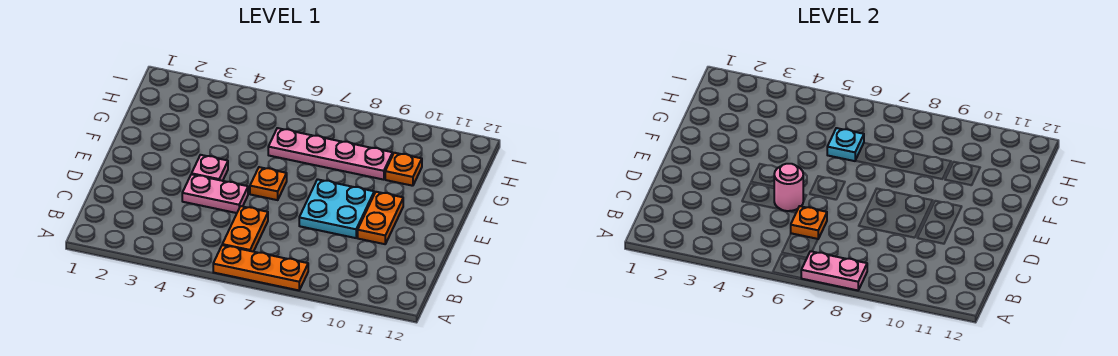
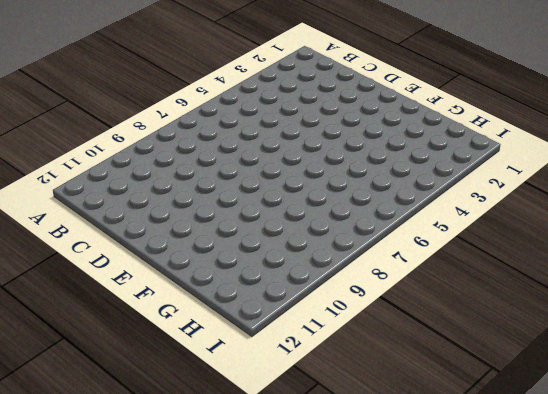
none -> orange plate A6:A8 level 1
none -> orange plate B6:C6 level 1
none -> pink plate D4:D5 level 1

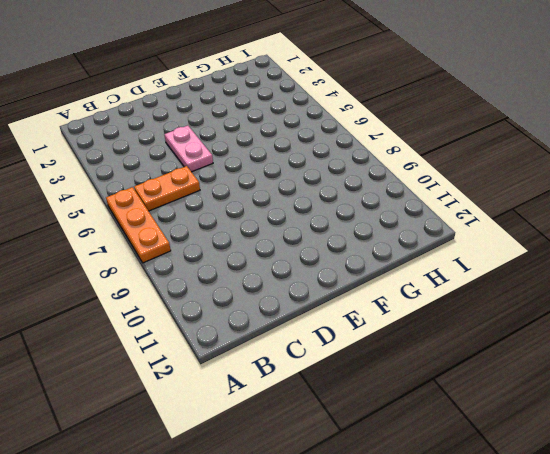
none -> cyan plate D8:E9 level 1
none -> orange plate D10:E10 level 1
none -> pink plate E4 level 1

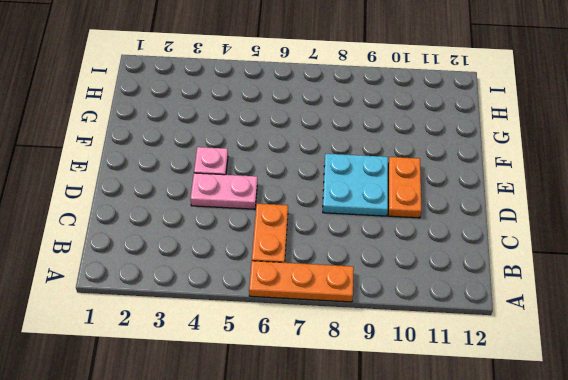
none -> orange plate E6 level 1
none -> pink plate G6:G9 level 1
none -> orange plate G10 level 1

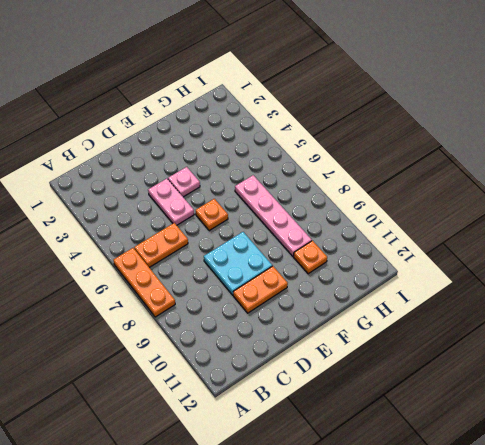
none -> pink plate A7:A8 level 2
none -> orange plate C6 level 2
none -> pink round brick D5 level 2

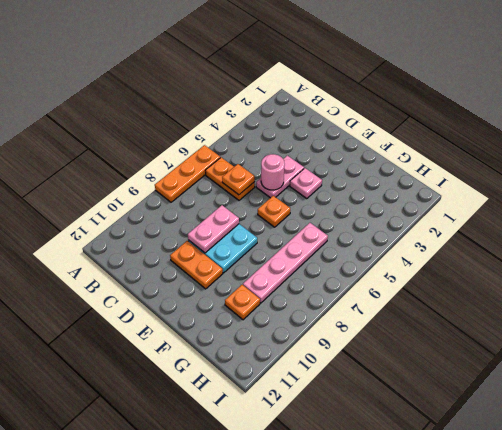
pink plate D8:D9 level 2 -> pink plate A7:A8 level 2
none -> cyan plate G6 level 2

